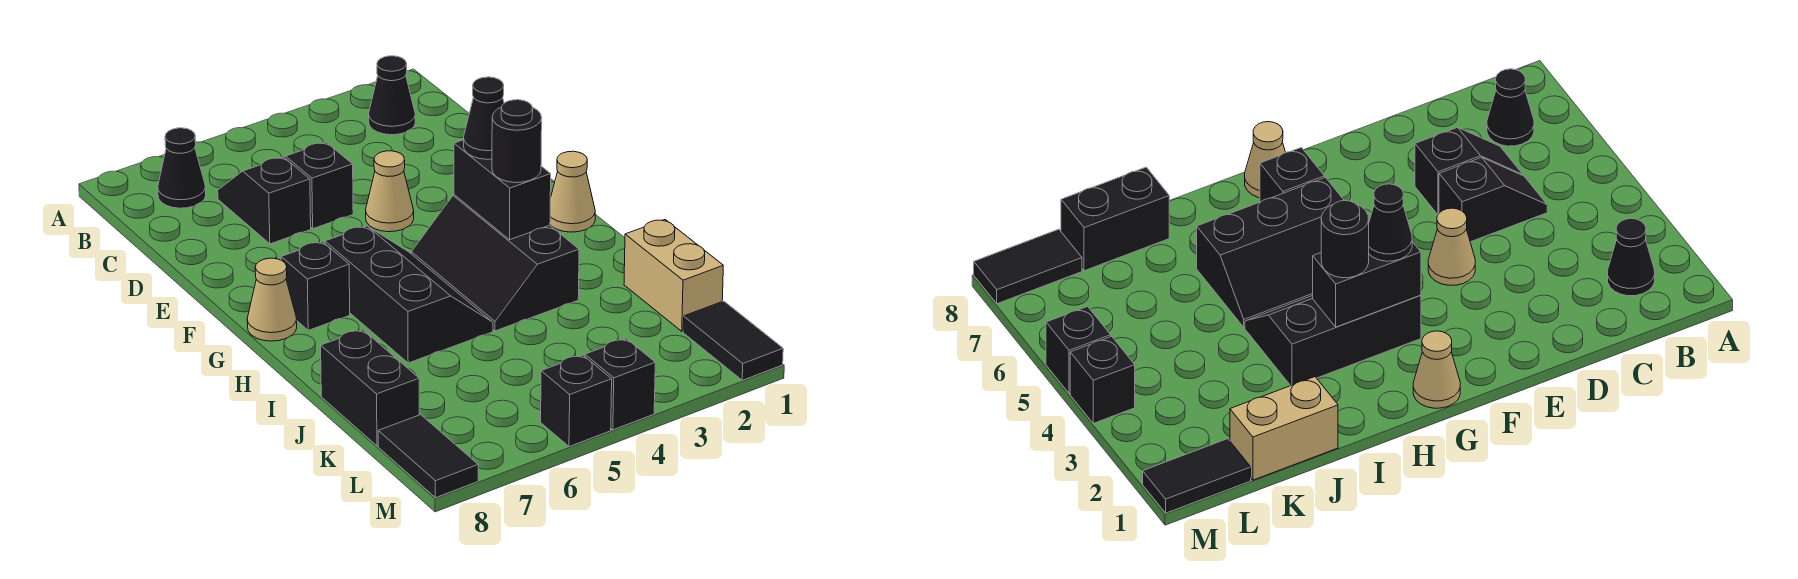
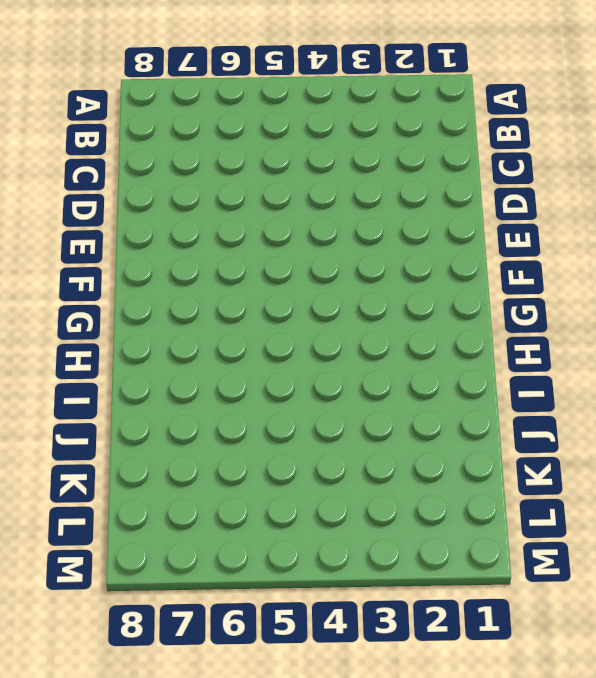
none -> black cone B2 level 1
none -> black cone B7 level 1
none -> black slope C5:D5 level 1 top D

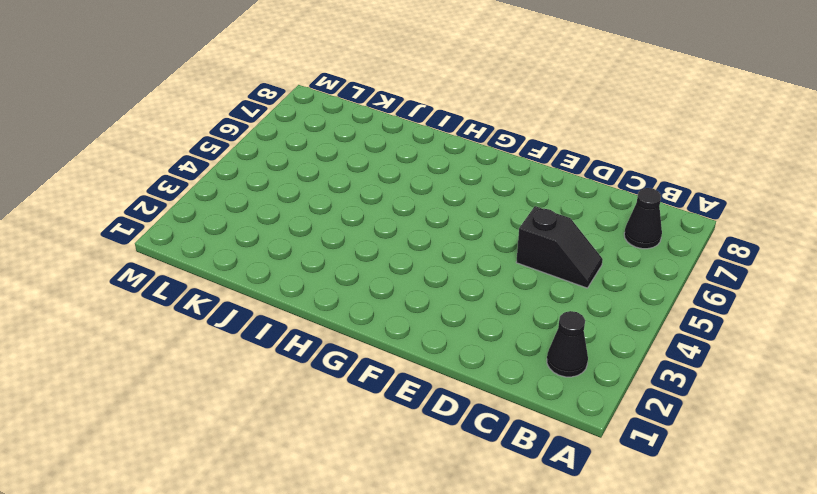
none -> black slope C6:D6 level 1 top D
none -> tan cone E4 level 1
none -> tan cone G1 level 1

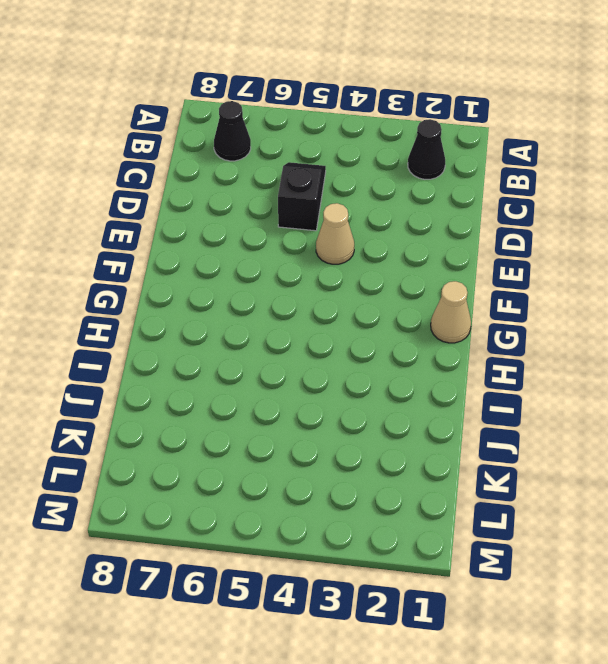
none -> black slope C6:D6 level 1 top D
none -> black slope G3:I4 level 1 top 3
none -> black slope G5:I6 level 1 top 6

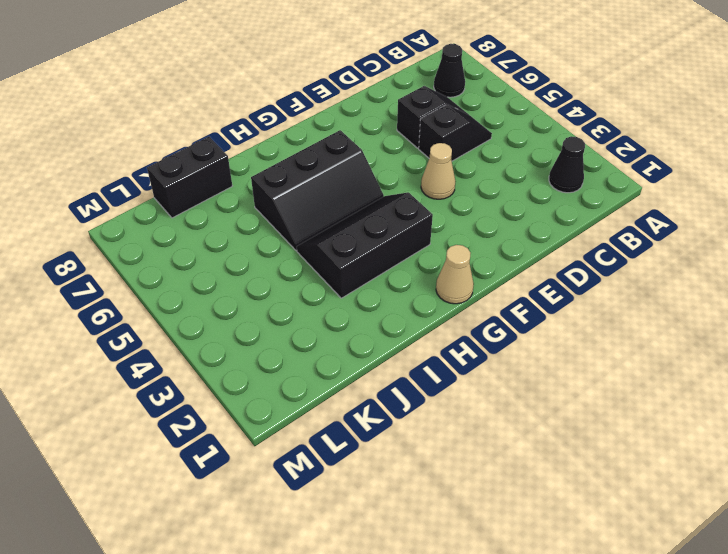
none -> black brick G7 level 1
none -> tan cone G8 level 1
none -> tan brick J1:K1 level 1

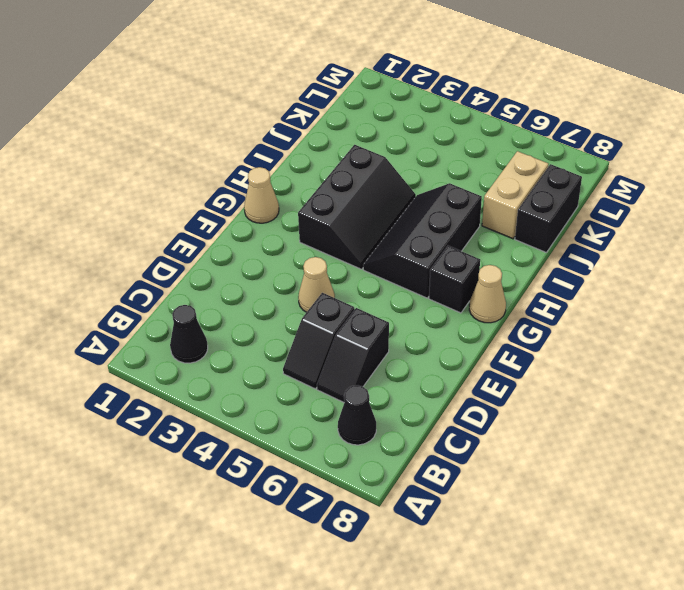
tan brick J7:K7 level 1 -> tan brick J1:K1 level 1
none -> black tile L1:M1 level 1
none -> black tile L8:M8 level 1
none -> black brick M4 level 1

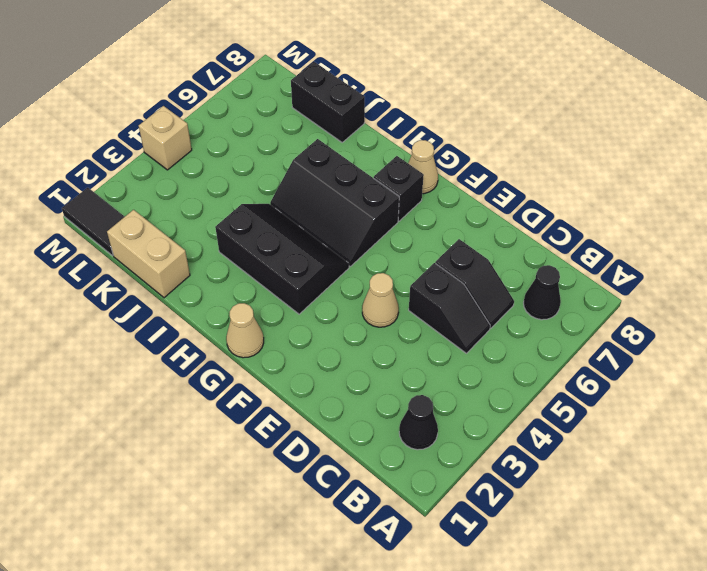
tan brick M4 level 1 -> black brick M4 level 1
none -> black tile L8:M8 level 1
none -> black brick M5 level 1
none -> black brick G3:H3 level 2

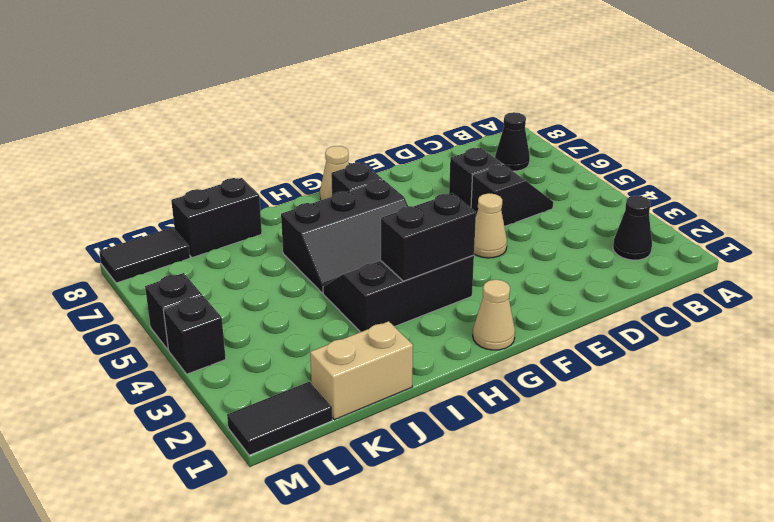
none -> black cone G3 level 3
none -> black round brick H3 level 3

